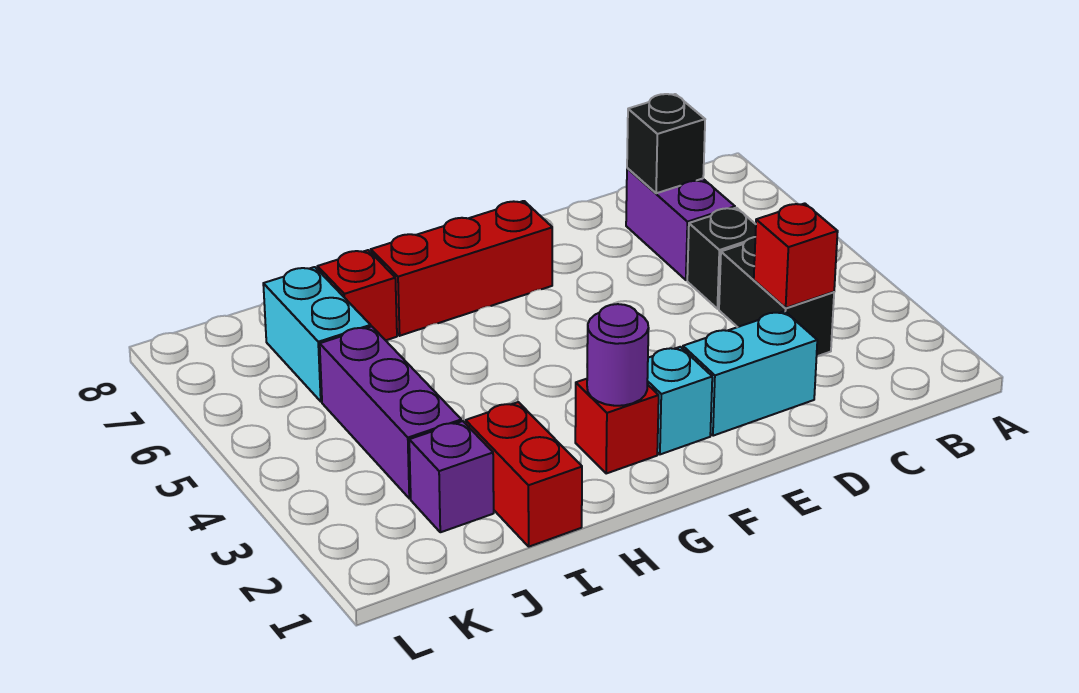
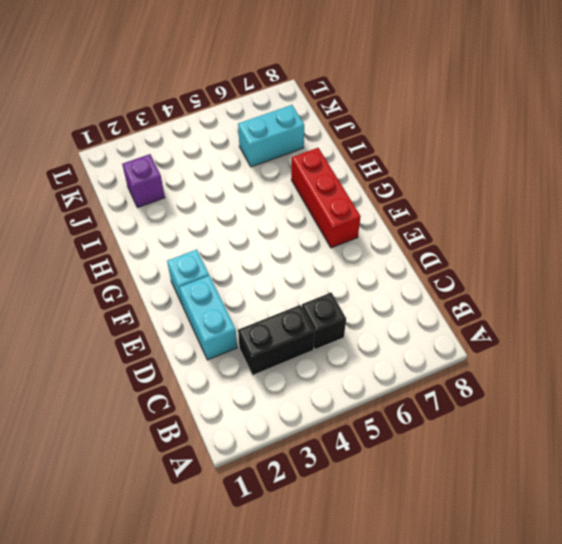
none -> purple brick C6:C7 level 1
none -> red brick G2 level 1
none -> red brick I1:I2 level 1

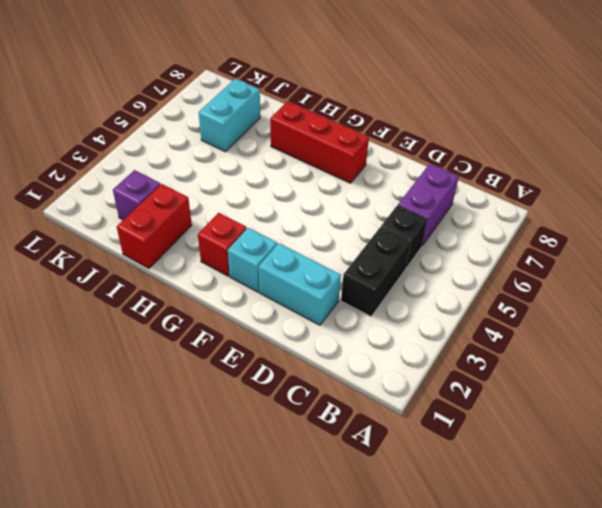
none -> red brick I7 level 1
none -> purple brick J3:J5 level 1
none -> red brick C3 level 2

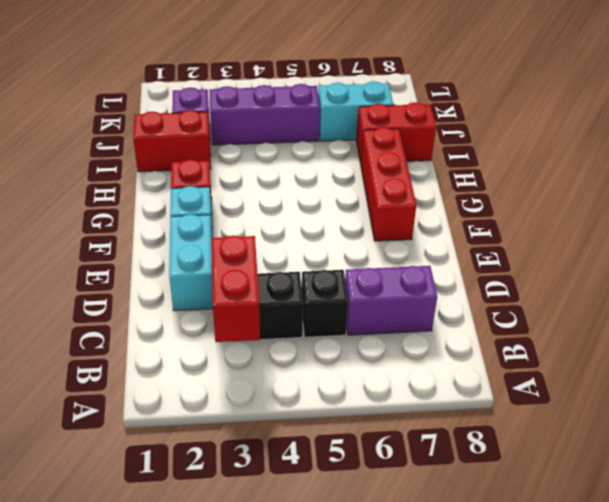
red brick B3:C3 level 2 -> red brick C3 level 2
red brick I7:I8 level 1 -> red brick I7 level 1
none -> black brick C7 level 2
none -> purple round brick G2 level 2

